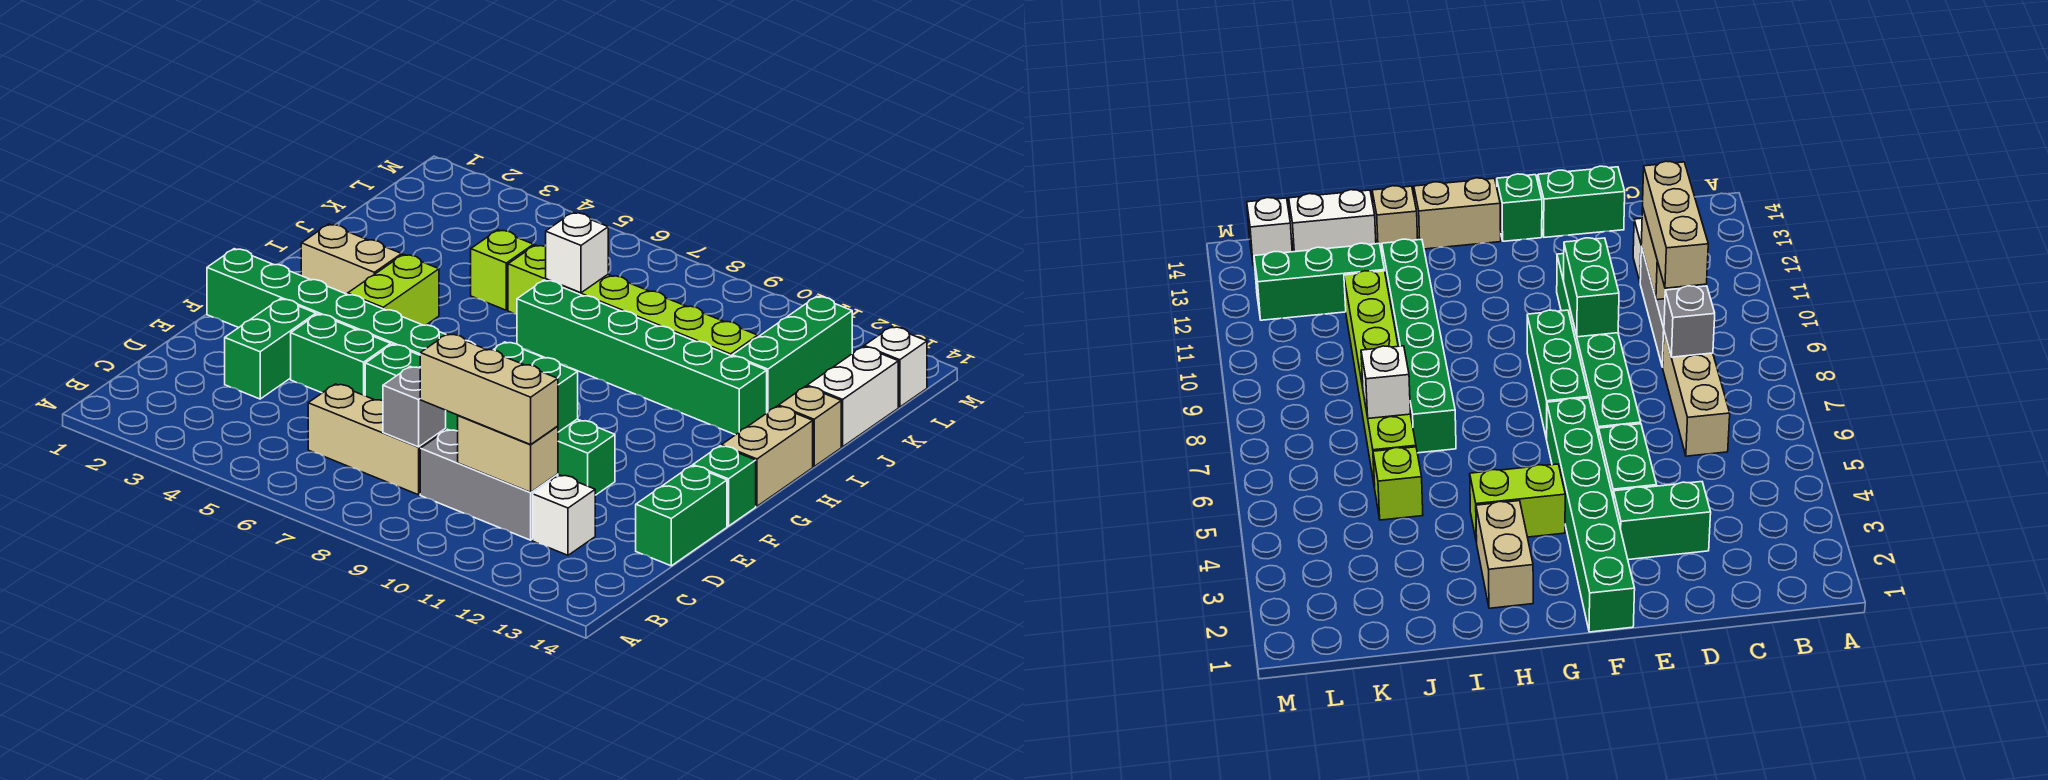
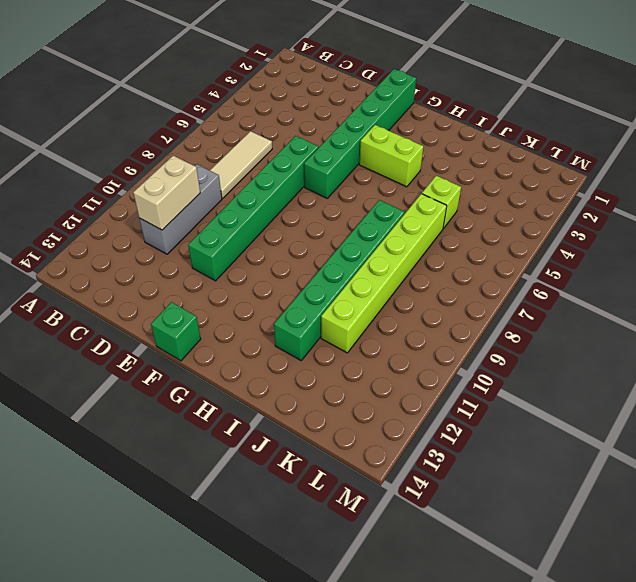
tan tile C6:C8 level 1 -> tan brick C6:C8 level 1
none -> white brick C12 level 1
none -> green brick D3:E3 level 1
none -> green brick D14:E14 level 1

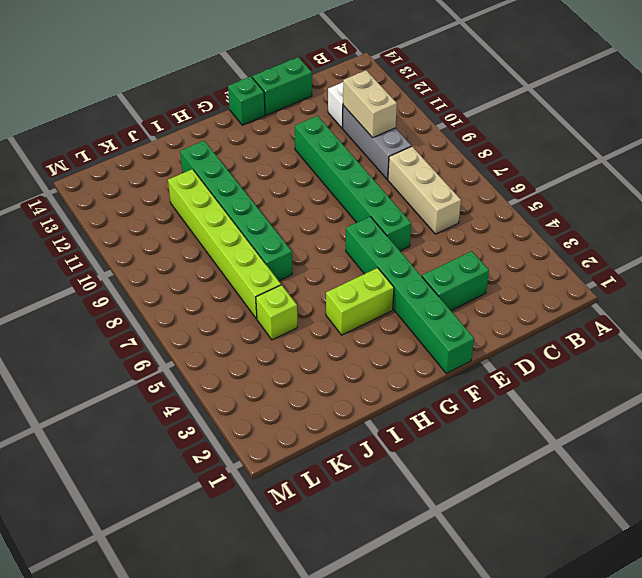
none -> green brick E4:E5 level 1
none -> green brick F7:F9 level 1
none -> tan brick G14:H14 level 1

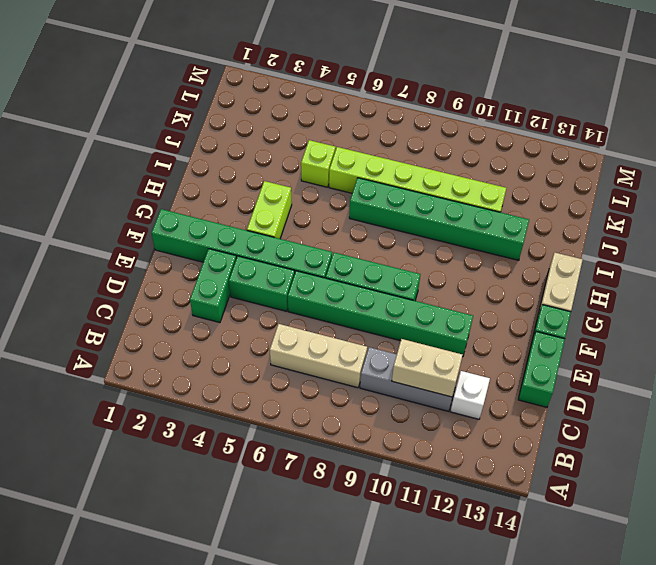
none -> tan brick H2:H3 level 1
none -> tan brick I14 level 1
none -> green brick J12:L12 level 1

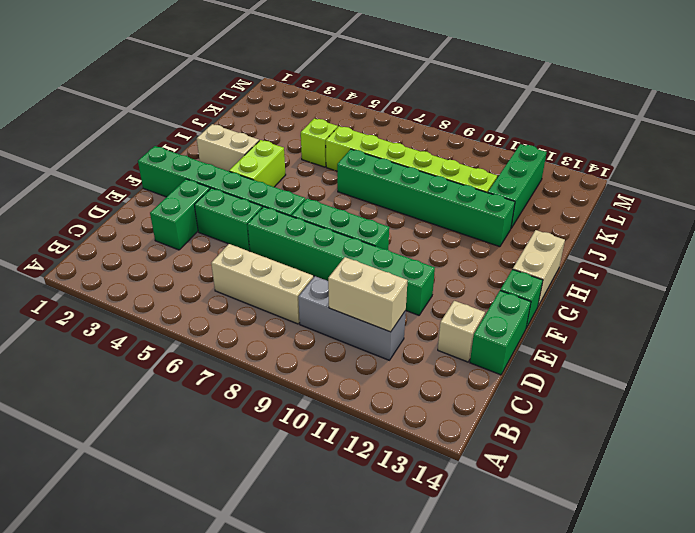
tan brick D13 level 1 -> tan brick I14 level 1
none -> white brick C12 level 1
none -> white brick J14:K14 level 1
none -> white brick L14 level 1

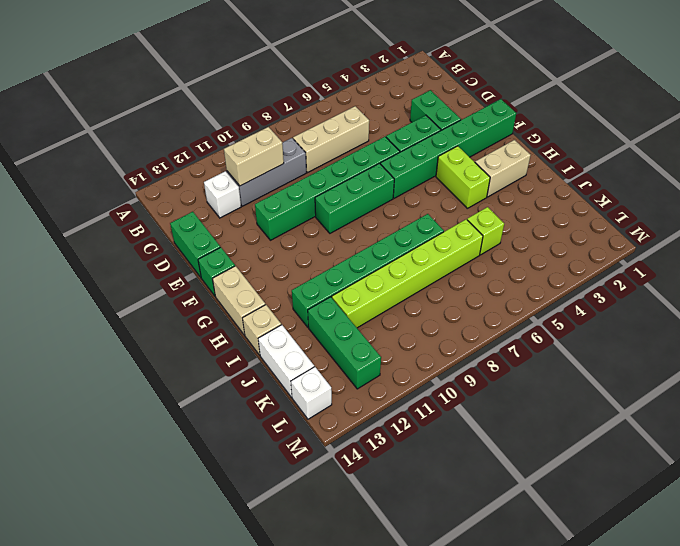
none -> grey brick C8 level 2
none -> green brick E9:E10 level 2
none -> white brick J7 level 2

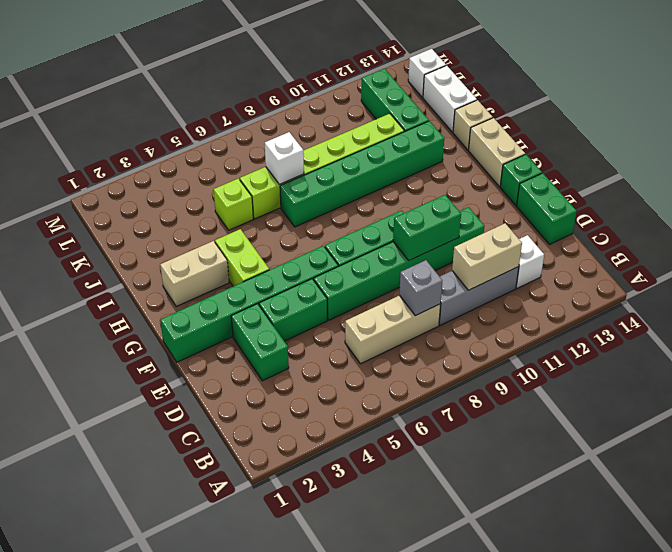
none -> tan brick C9:C11 level 3

